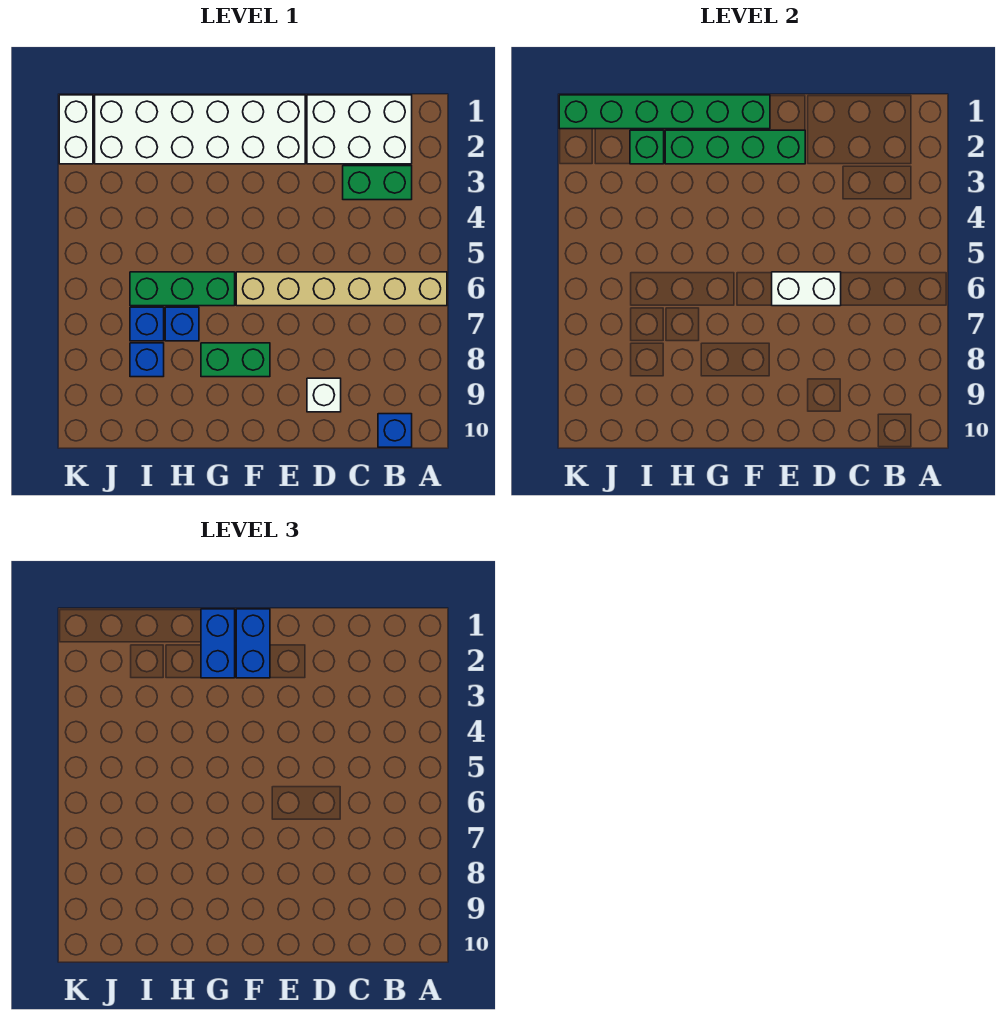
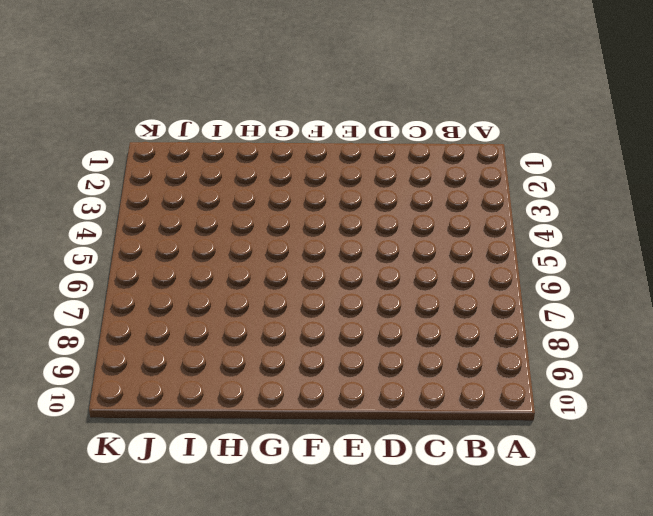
none -> tan brick A6:F6 level 1
none -> white brick B1:D2 level 1
none -> green brick B3:C3 level 1

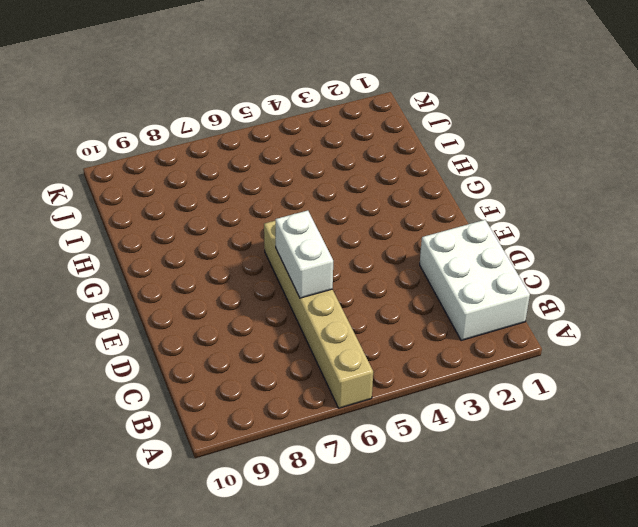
none -> green brick B3:C3 level 1
none -> blue brick B10 level 1
none -> white brick D9 level 1

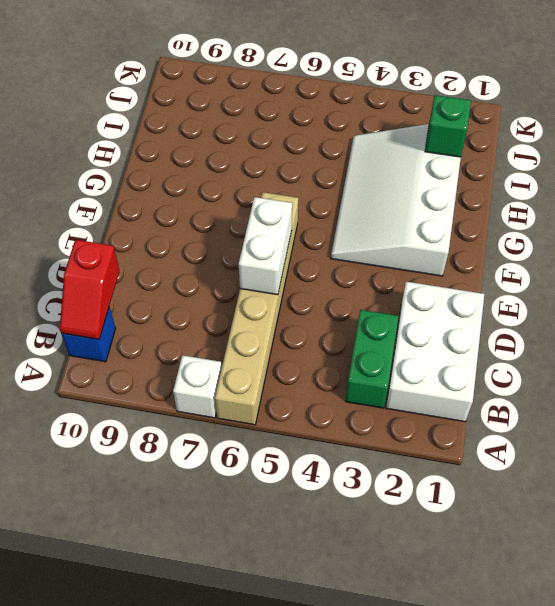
white brick A7 level 1 -> white brick D9 level 1
red slope B10:C10 level 2 top C -> none
white slope F2:I4 level 1 top 2 -> white brick E1:J2 level 1
none -> green brick F8:G8 level 1
none -> green brick G6:I6 level 1
none -> blue brick H7 level 1

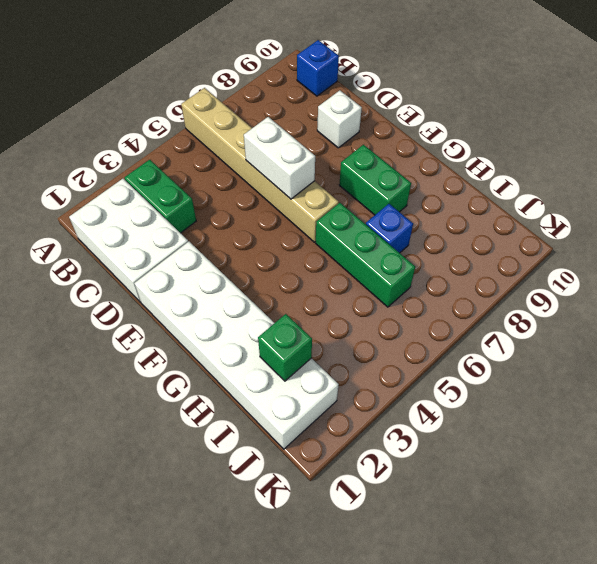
none -> blue brick I7 level 1
none -> blue brick I8 level 1
none -> white brick K1:K2 level 1

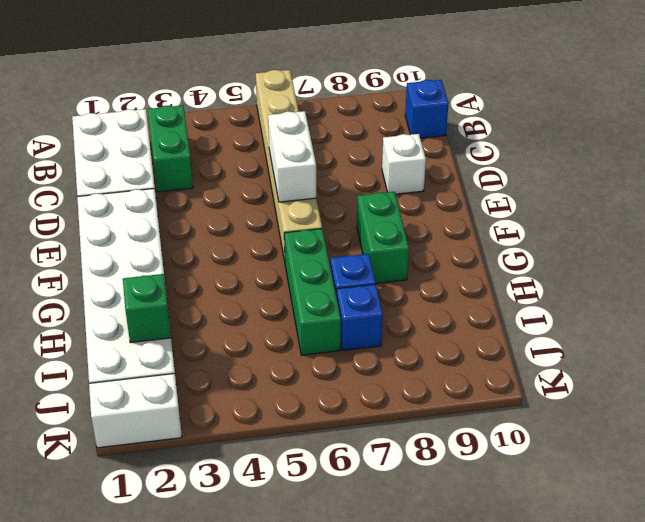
none -> blue brick I8 level 1
none -> green brick E2:H2 level 2
none -> green brick F1:K1 level 2

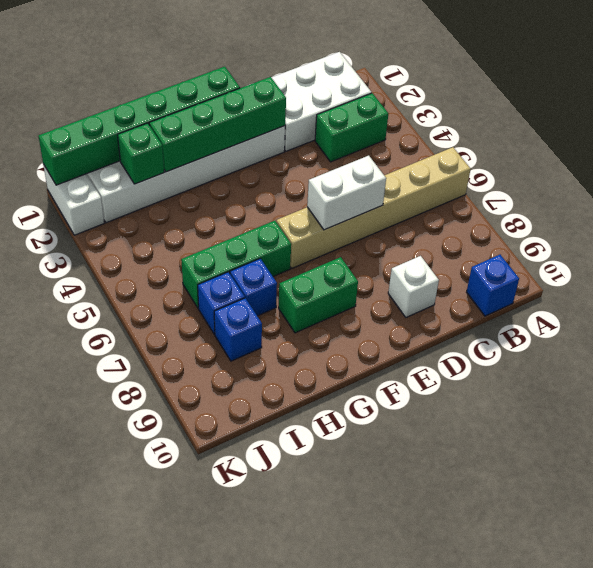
none -> blue brick F1:F2 level 3
none -> blue brick G1:G2 level 3

